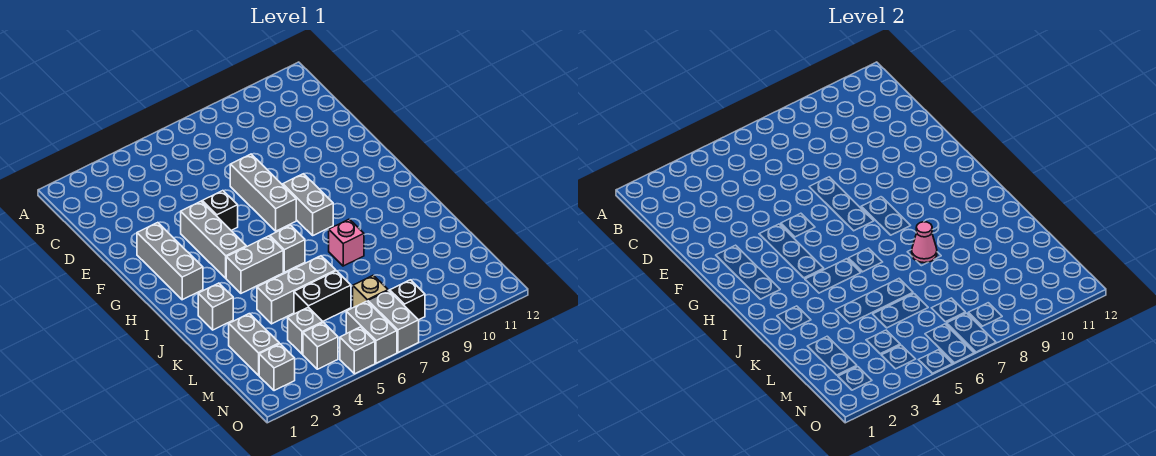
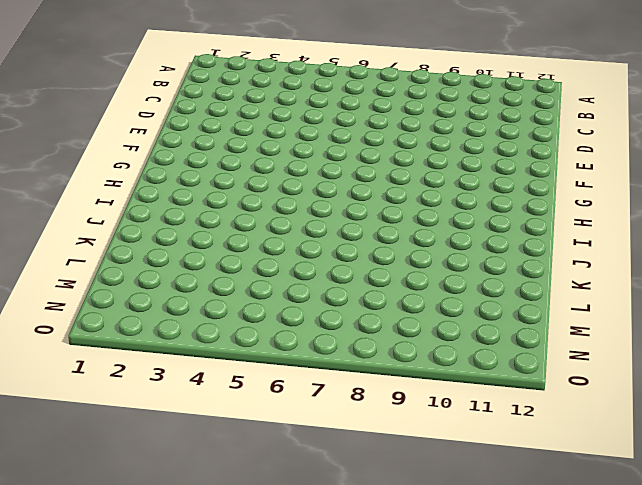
none -> grey brick E7:G7 level 1
none -> grey brick F2:H2 level 1
none -> grey brick F4:H4 level 1

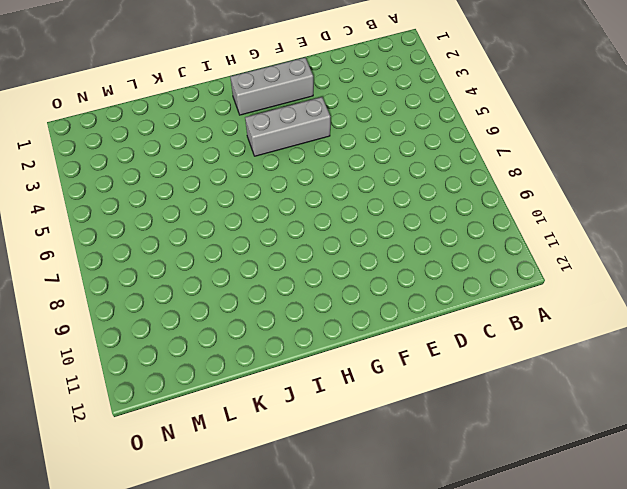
none -> grey brick E7:G7 level 1
none -> black brick F5 level 1
none -> grey brick G8:H8 level 1

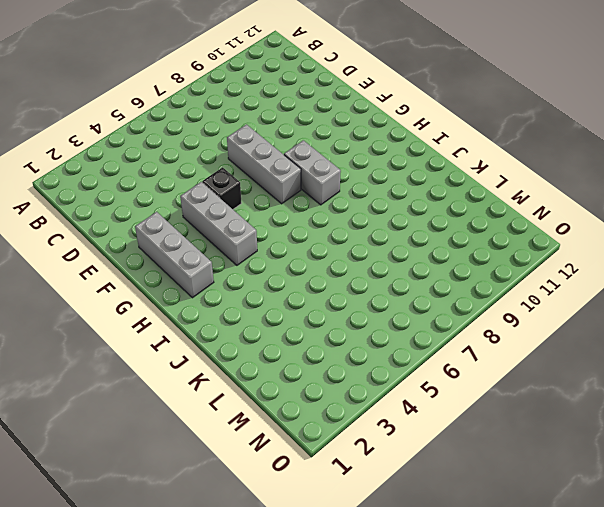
none -> grey brick I4:I5 level 1
none -> grey brick I6 level 1
none -> grey brick J2 level 1

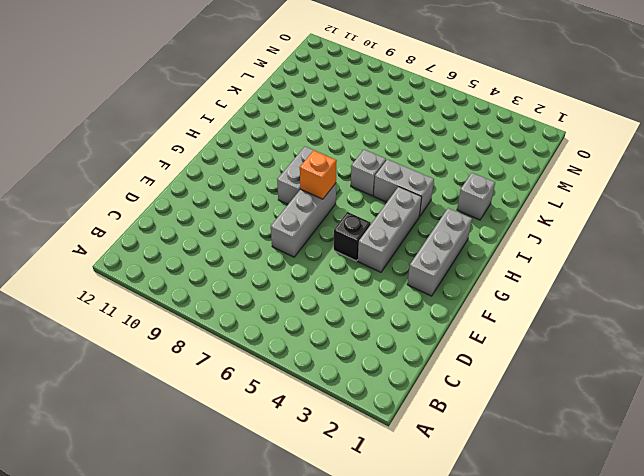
orange brick G7 level 2 -> none
none -> pink brick J8 level 1
none -> grey brick K4:K6 level 1
none -> grey brick L2:M2 level 1

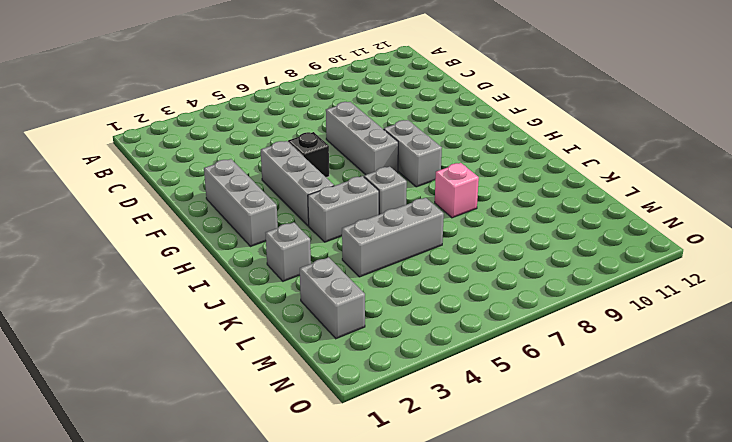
none -> black brick L5:L6 level 1
none -> grey brick M4 level 1
none -> tan brick M7 level 1

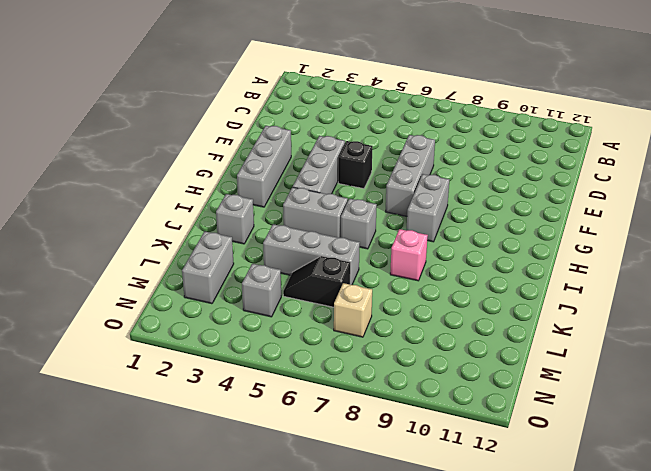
black slope L5:L6 level 1 top 6 -> black brick L5:L6 level 1
none -> grey brick N2 level 1
none -> grey brick N4 level 1
none -> grey brick N6:O6 level 1

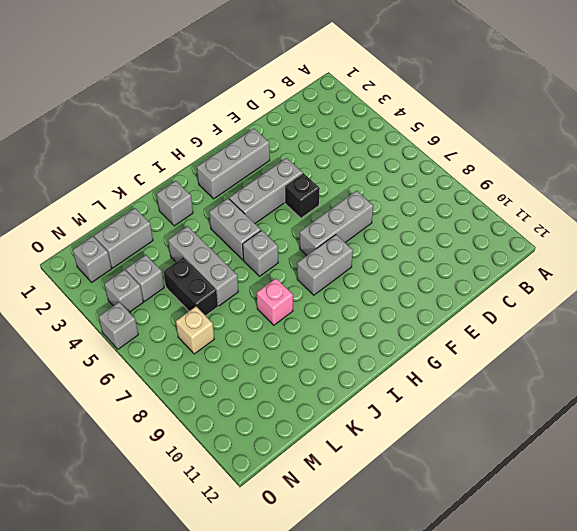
none -> grey brick N6:O6 level 1
none -> grey brick N7:O7 level 1
none -> black brick N8 level 1

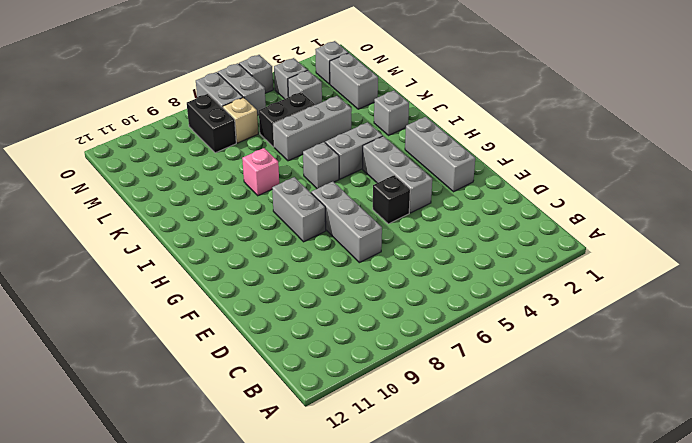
black brick M8:N8 level 1 -> black brick N8 level 1
none -> pink cone J8 level 2

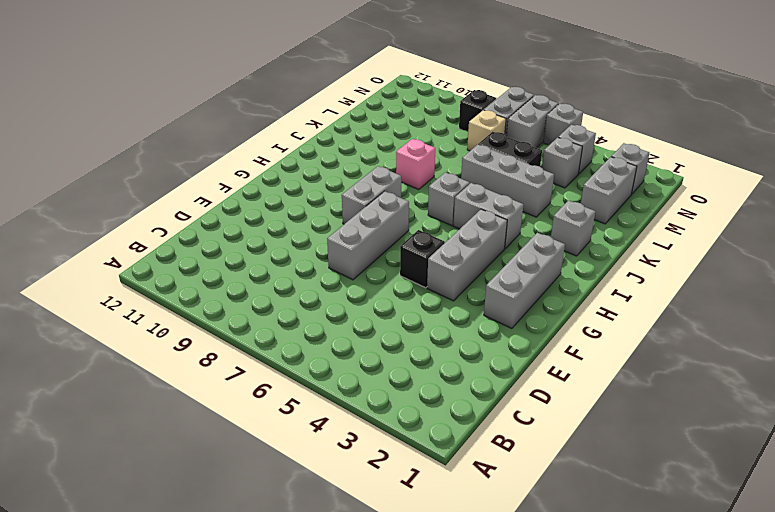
none -> pink cone J8 level 2

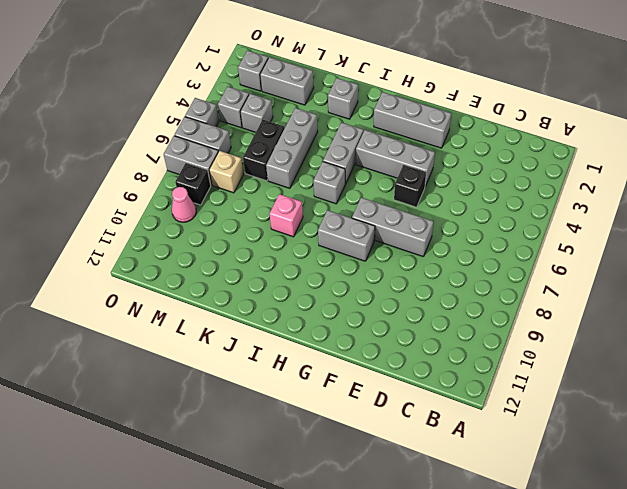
pink cone N9 level 1 -> pink cone J8 level 2

